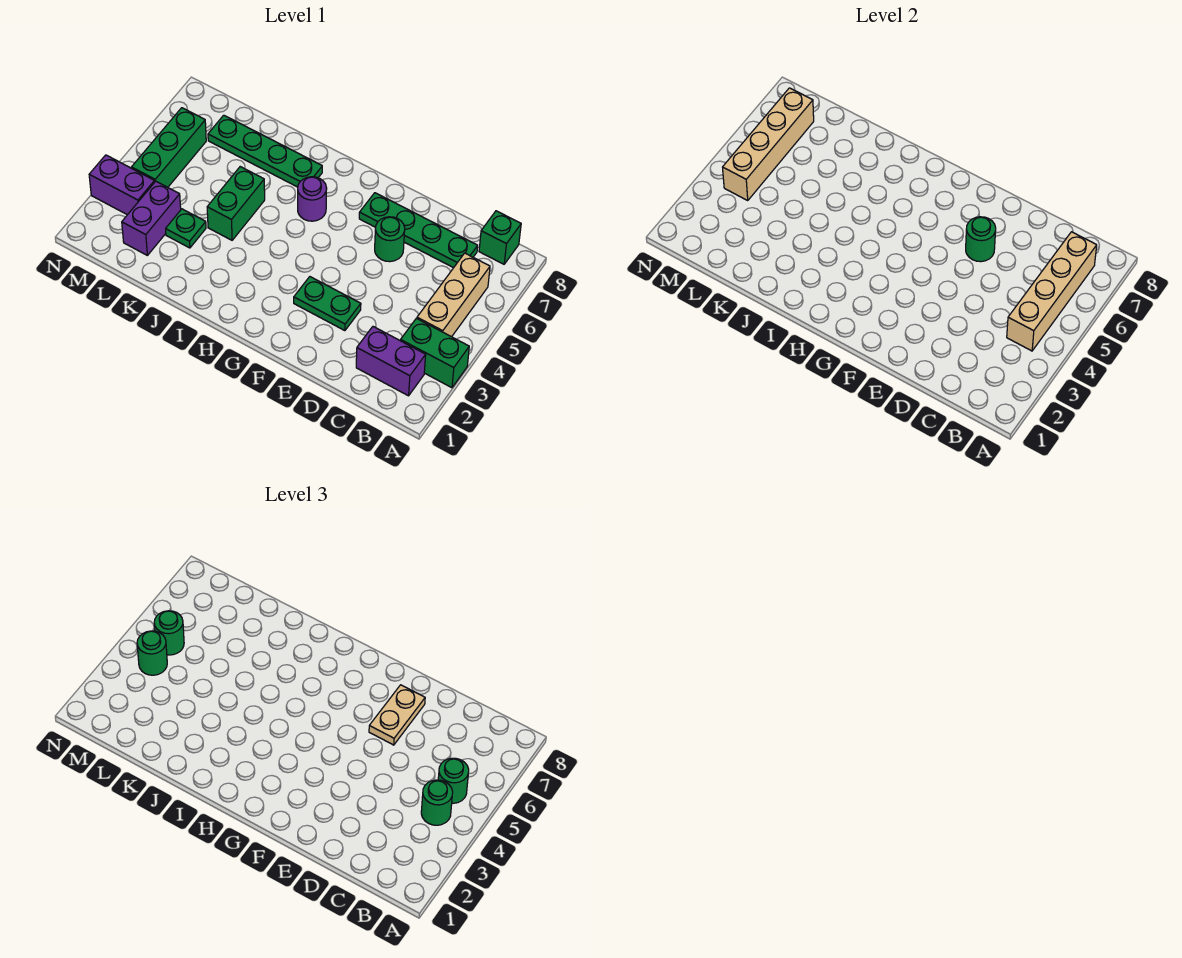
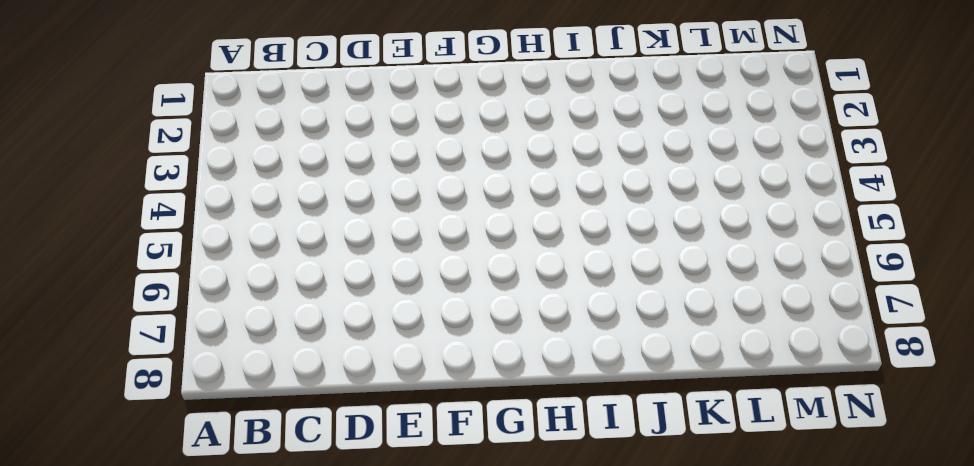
none -> green brick A3:B3 level 1
none -> purple brick B2:C2 level 1
none -> tan brick B4:B6 level 1

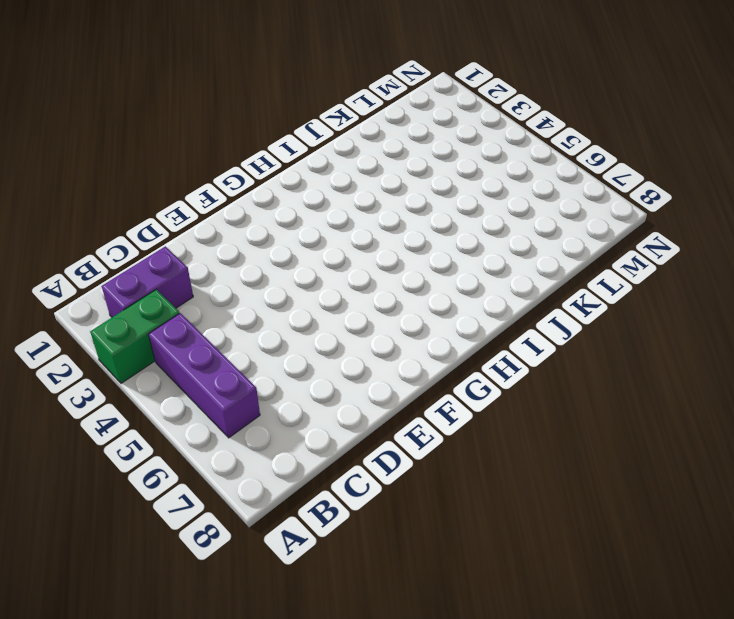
purple brick B4:B6 level 1 -> tan brick B4:B6 level 1
none -> green brick B8 level 1
none -> green plate C7:F7 level 1
none -> green plate E3:F3 level 1

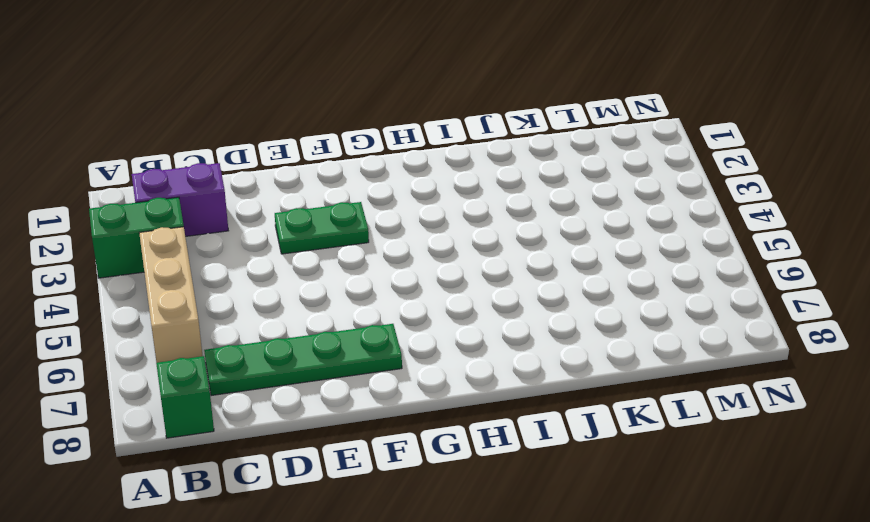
none -> green round brick E6 level 1
none -> purple round brick H6 level 1
none -> green plate I7:L7 level 1

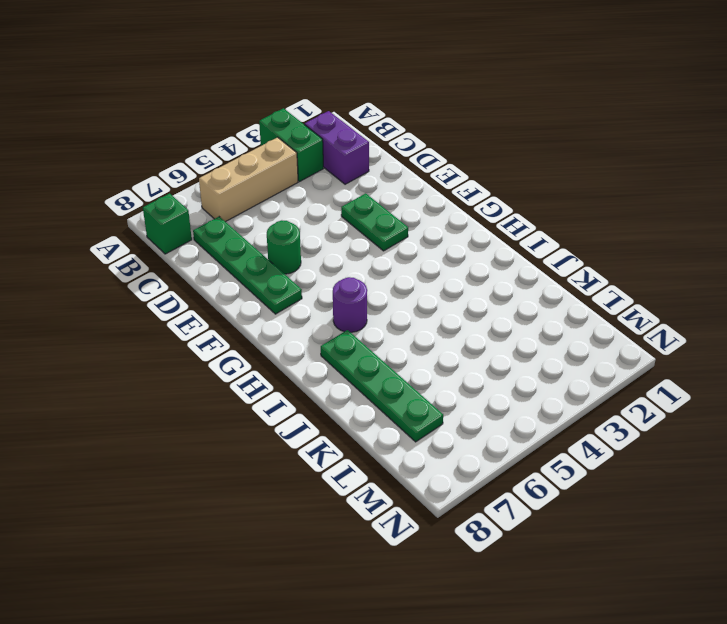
none -> green brick J4:J5 level 1
none -> green plate K3 level 1
none -> purple brick L2:L3 level 1

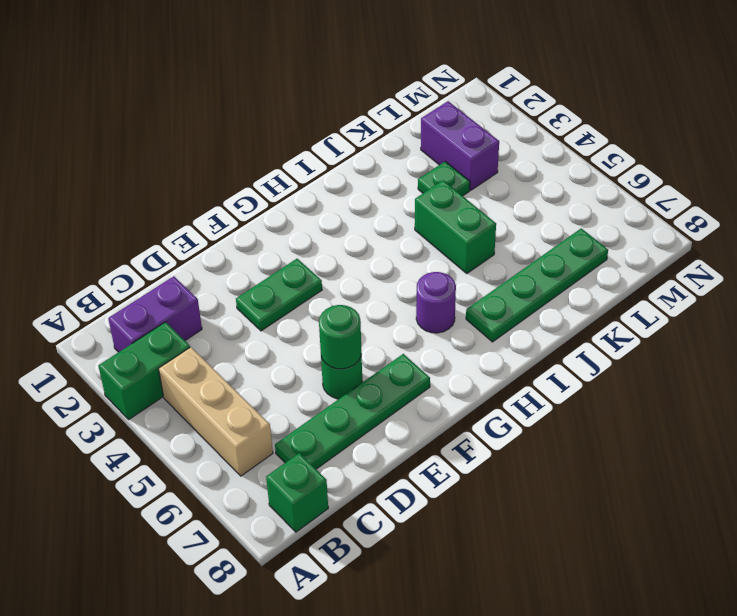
none -> purple brick M3:N3 level 1
none -> green brick M4:M6 level 1
none -> tan brick B4:B7 level 2

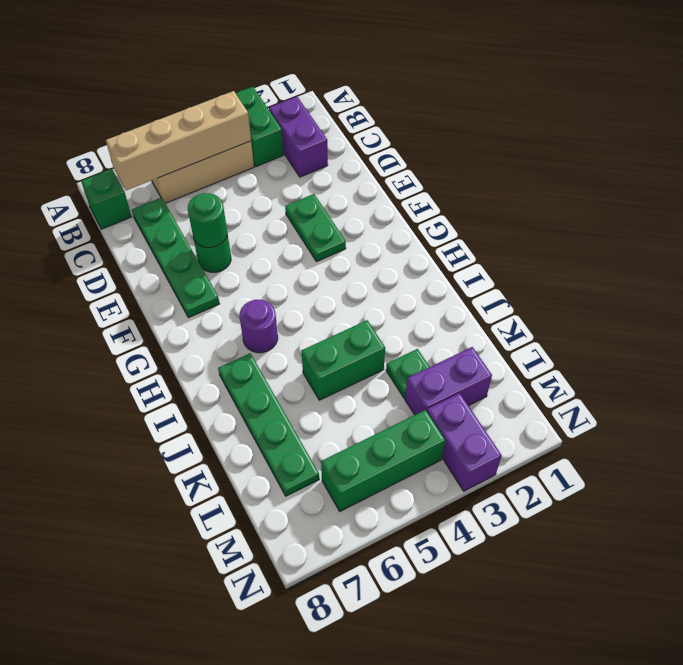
none -> tan brick M4:M7 level 2
none -> green round brick B4 level 3
none -> green round brick B5 level 3

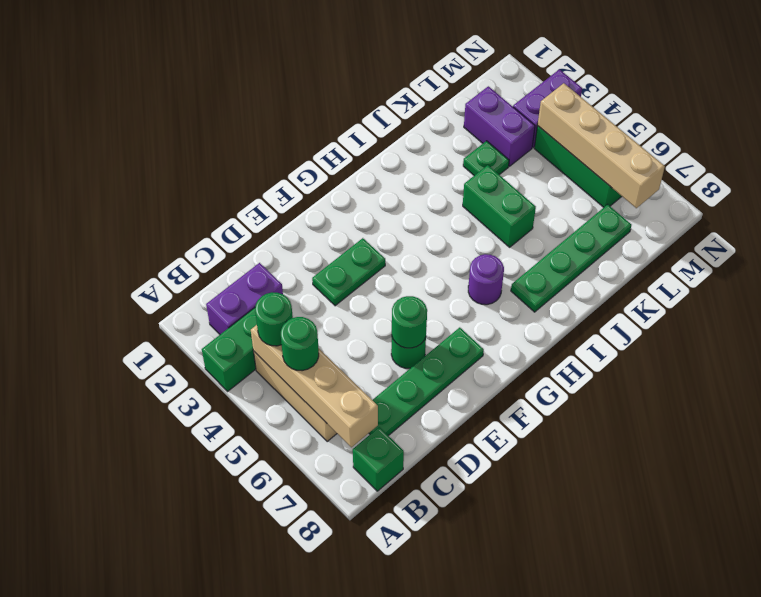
none -> tan plate E6:E7 level 3
none -> green round brick M4 level 3
none -> green round brick M5 level 3

